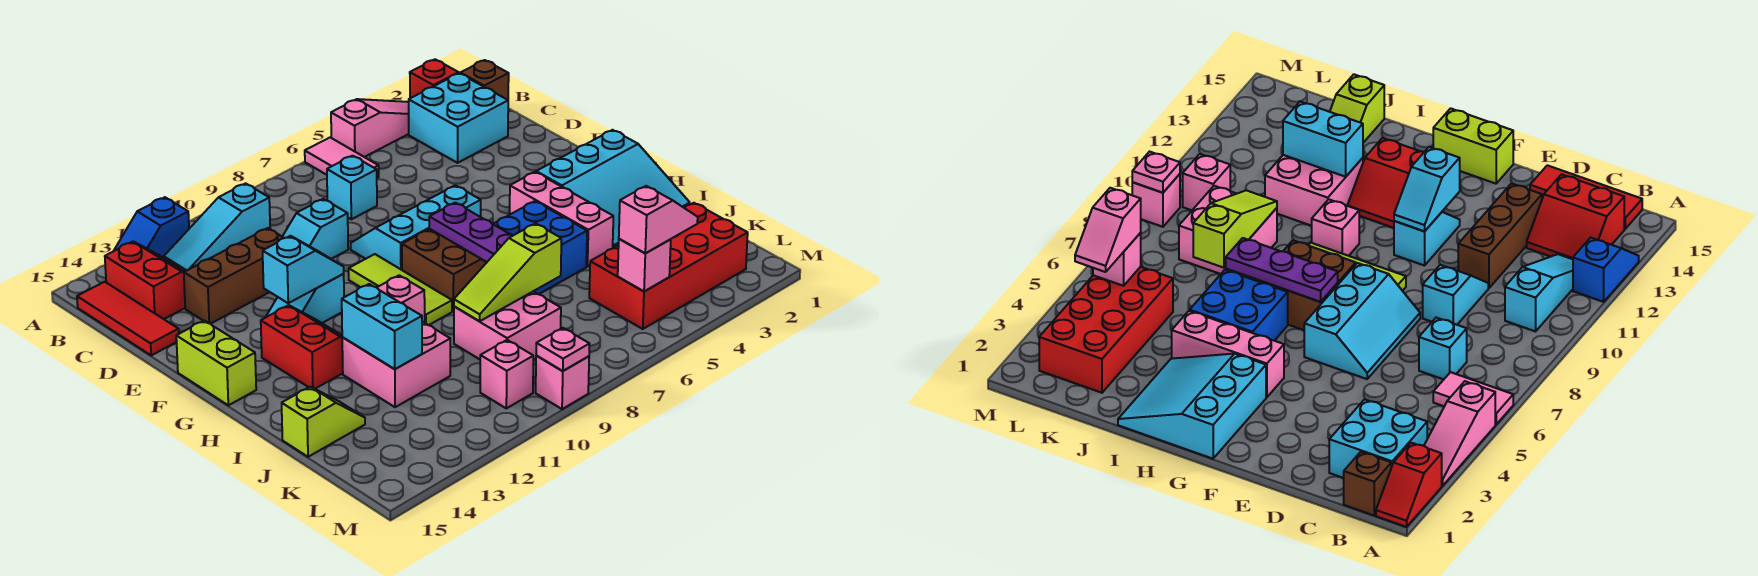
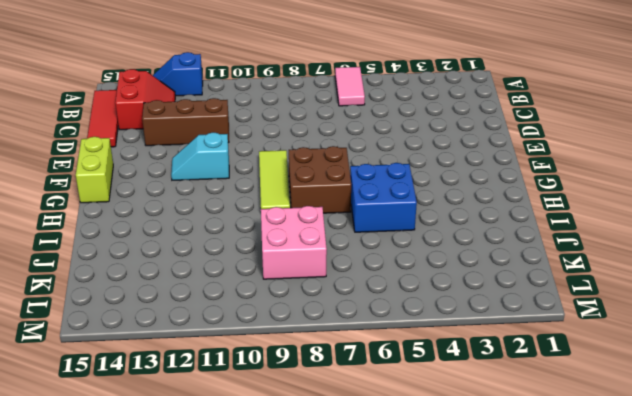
none -> red slope A1:A2 level 1 top 2
none -> pink slope A3:A5 level 1 top 5
none -> brown brick B1 level 1
none -> cyan brick B2:C3 level 1

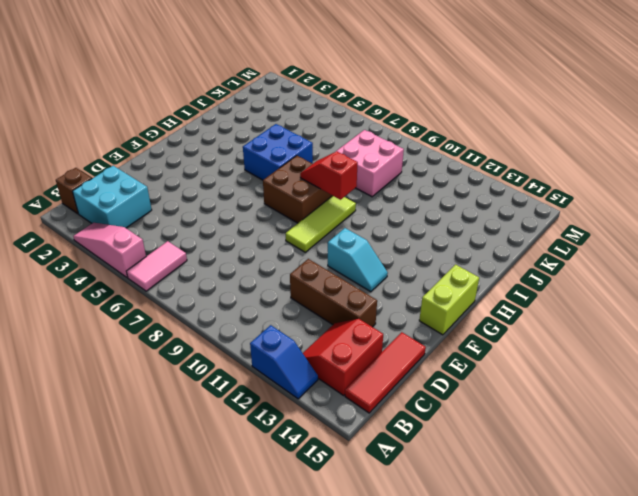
red slope H8:H9 level 2 top 9 -> red slope A1:A2 level 1 top 2
none -> cyan slope B10:B12 level 1 top 10
none -> cyan brick C7 level 1
none -> cyan slope D9:D10 level 1 top 9
none -> cyan slope E6:F8 level 1 top F

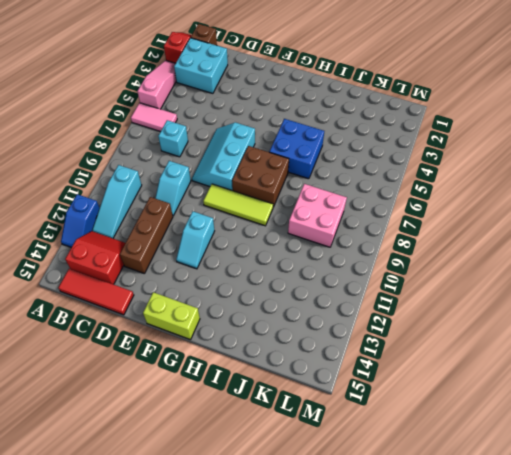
none -> cyan slope G1:I3 level 1 top G
none -> pink brick G4:I4 level 1
none -> red slope G12:H13 level 1 top 13
none -> pink brick H10 level 1

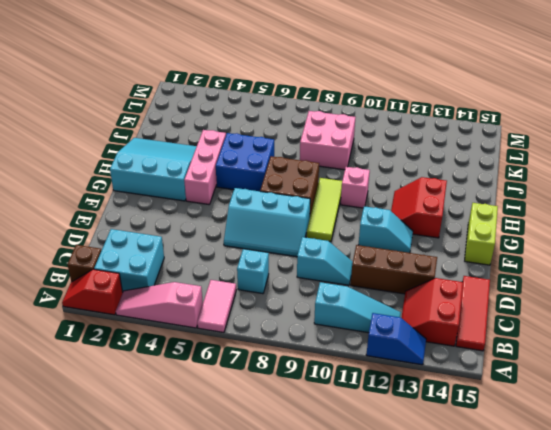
none -> pink brick I11:J12 level 1
none -> lime slope J14:J15 level 1 top 15
none -> red brick K2:L5 level 1
none -> pink brick L10 level 1

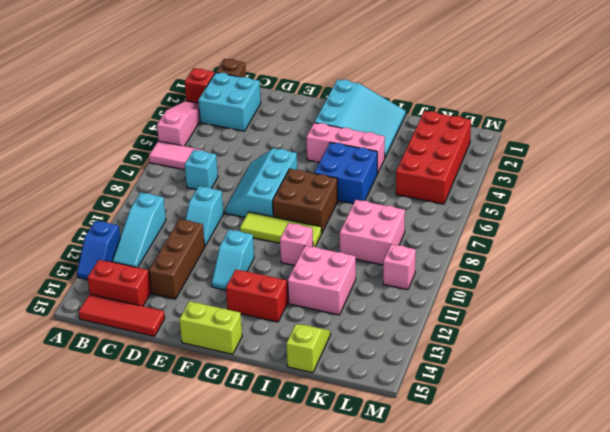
none -> pink brick M9 level 1
none -> cyan slope F11:F12 level 2 top 12
none -> purple plate G7:I7 level 2
none -> cyan brick I12:J12 level 2

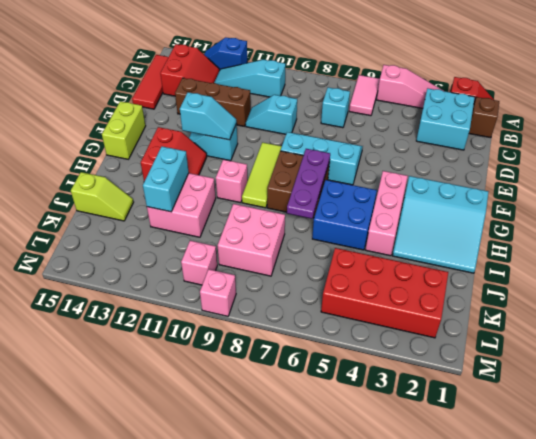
none -> lime slope J7:J9 level 2 top 7
none -> pink brick L5 level 2
none -> pink plate M9 level 2
none -> pink slope L4:L5 level 3 top 5

